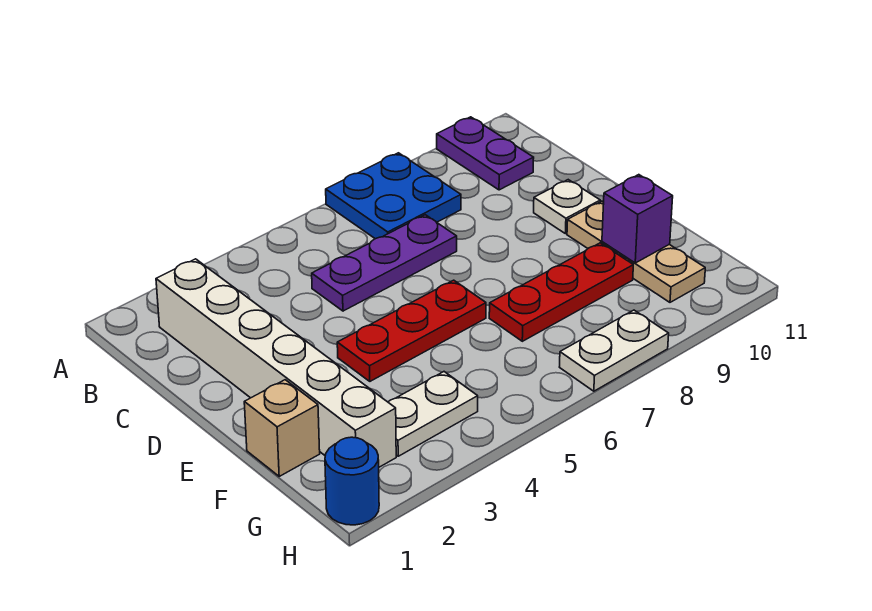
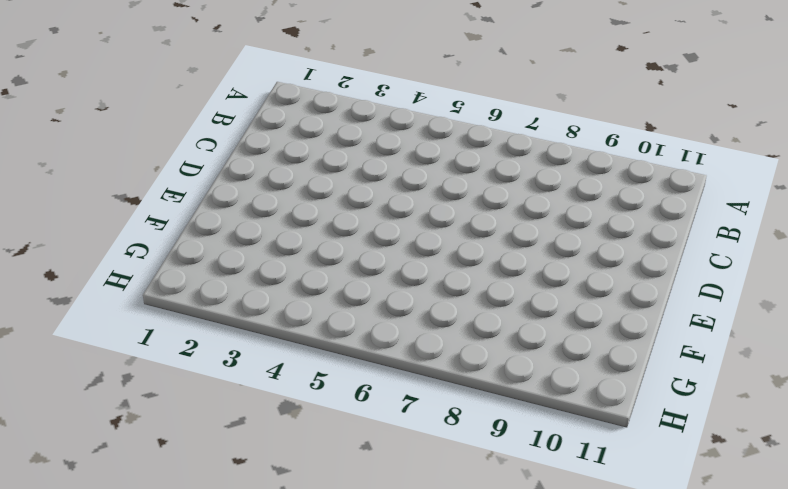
none -> blue plate A7:B8 level 1
none -> purple plate A10:B10 level 1
none -> white brick B2:G2 level 1

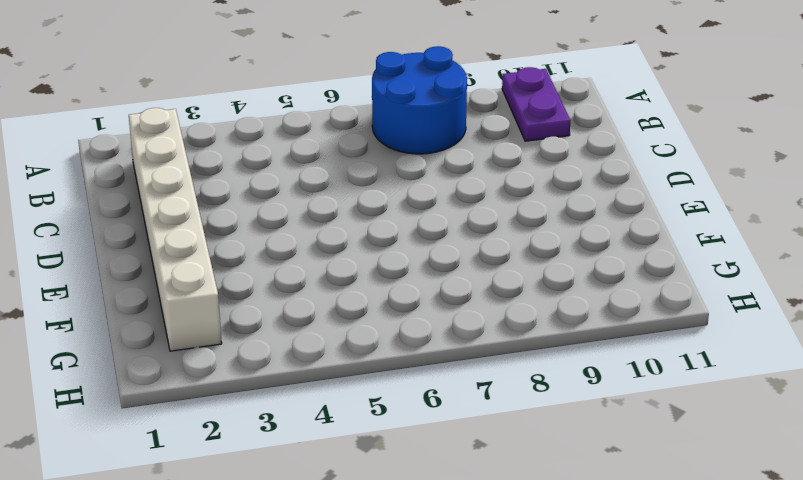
blue round brick A7:B8 level 1 -> blue plate A7:B8 level 1
none -> purple plate C5:C7 level 1
none -> white plate D10 level 1
none -> red plate E4:E6 level 1

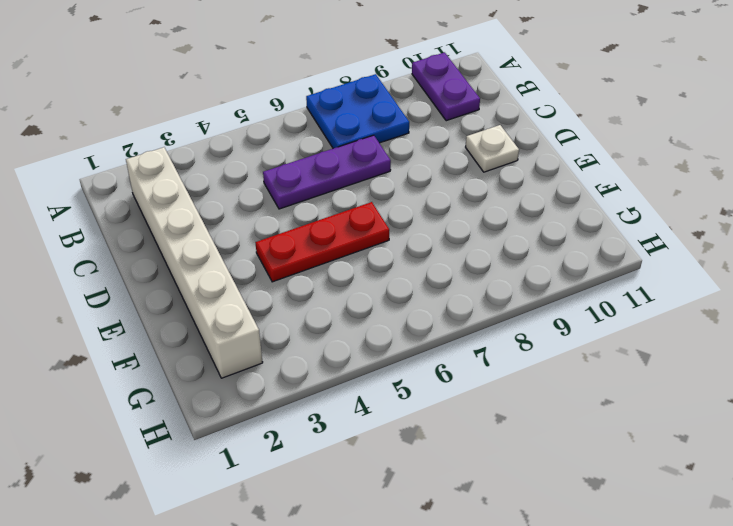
none -> tan plate E10:G10 level 1
none -> tan brick F1 level 1
none -> red plate F7:F9 level 1

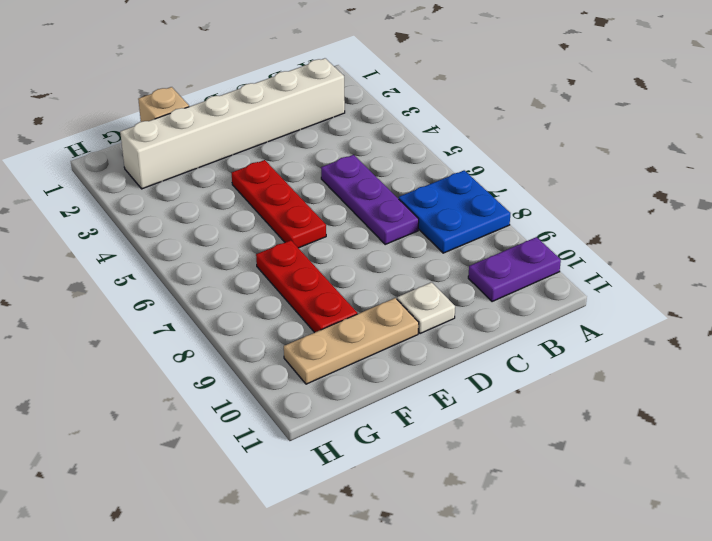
none -> white plate G3:G4 level 1
none -> blue round brick H1 level 1
none -> white plate H7:H8 level 1

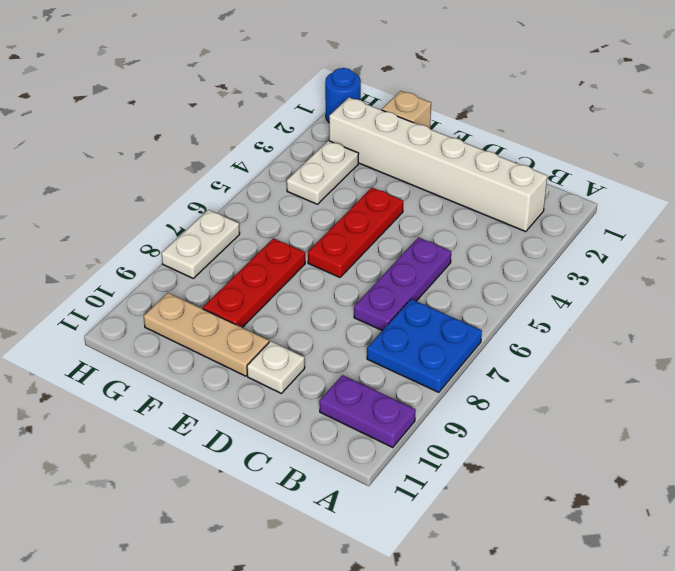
none -> purple brick F10 level 2

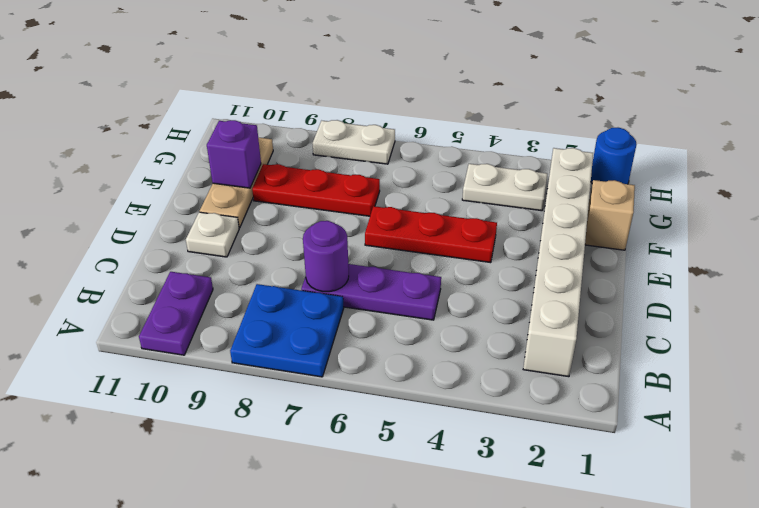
purple round brick C7 level 2 -> none

